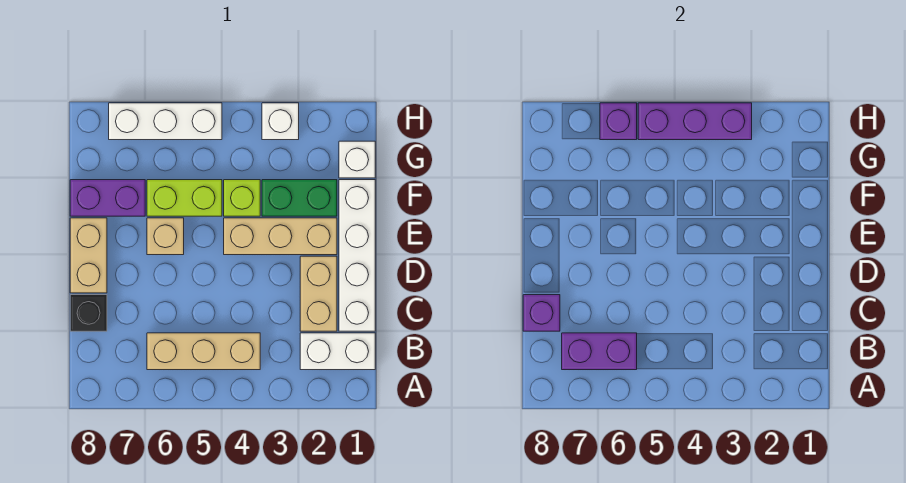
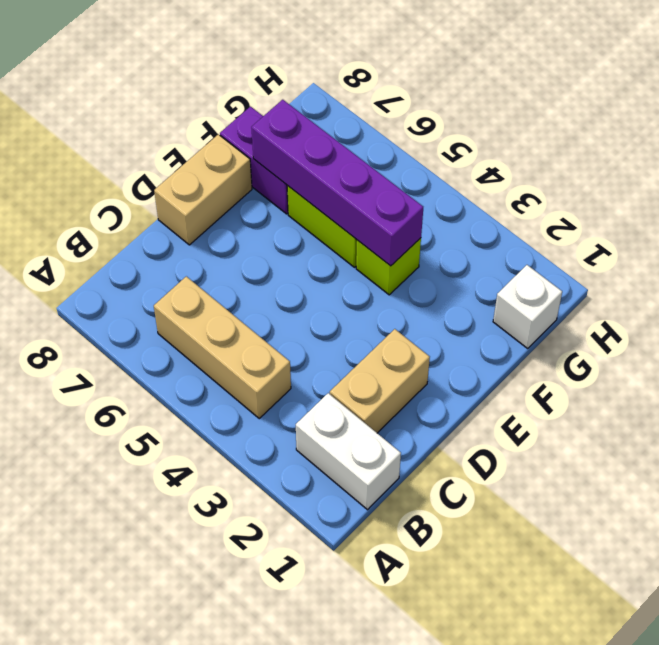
purple brick F4:F7 level 2 -> none
none -> white brick C1:F1 level 1
none -> black brick C8 level 1
none -> tan brick E2:E4 level 1

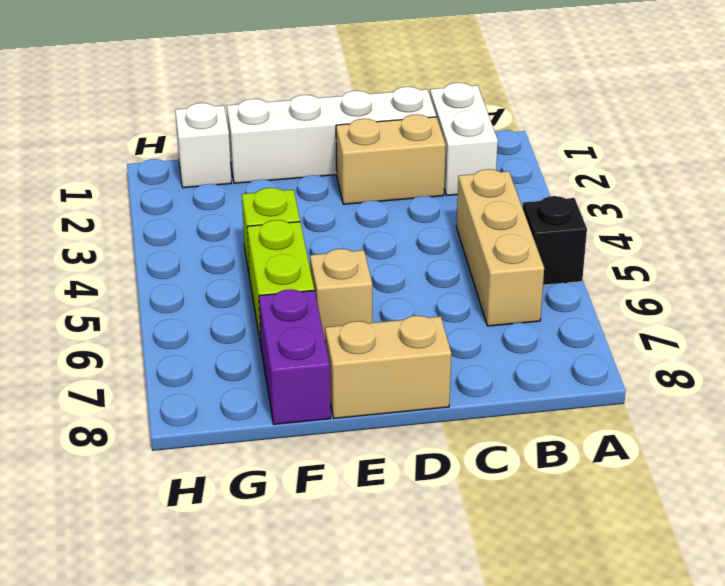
black brick A5 level 1 -> black brick C8 level 1
none -> tan brick E2:E4 level 1
none -> green brick F2:F3 level 1
none -> white brick H3 level 1

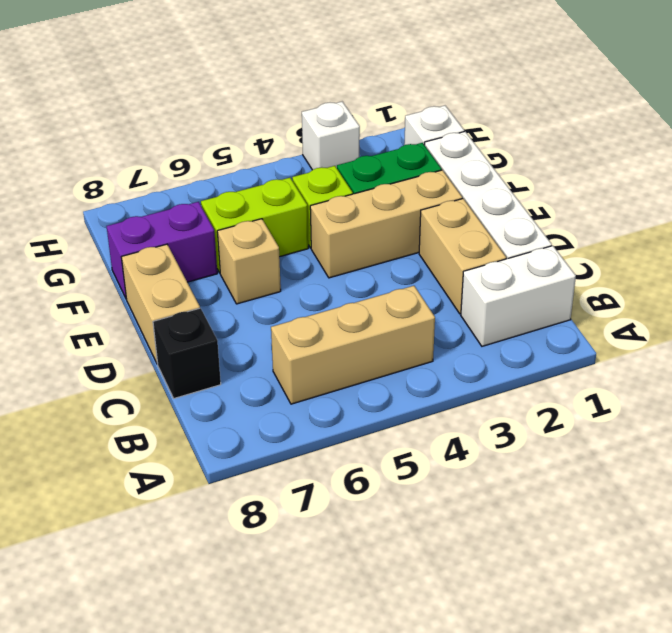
none -> white brick H5:H7 level 1
none -> purple brick B6:B7 level 2
none -> purple brick C8 level 2

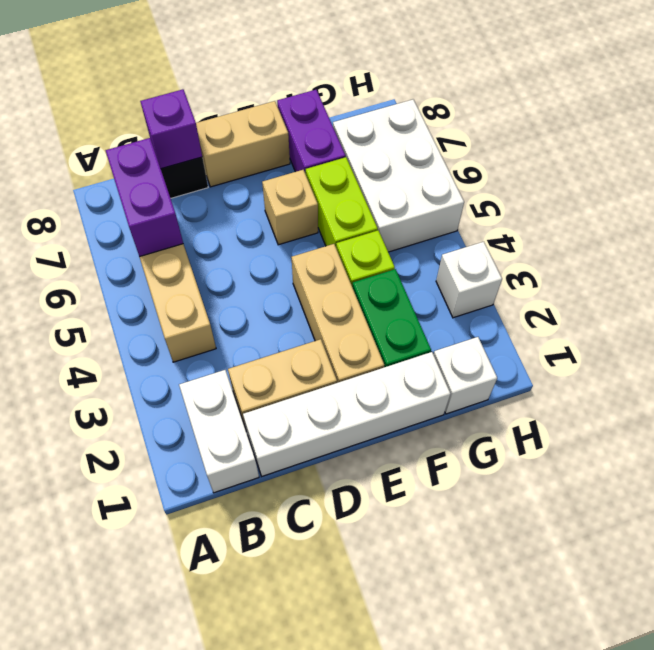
white brick G5:H7 level 1 -> white brick H5:H7 level 1
none -> purple brick H3:H5 level 2
none -> purple brick H6 level 2

